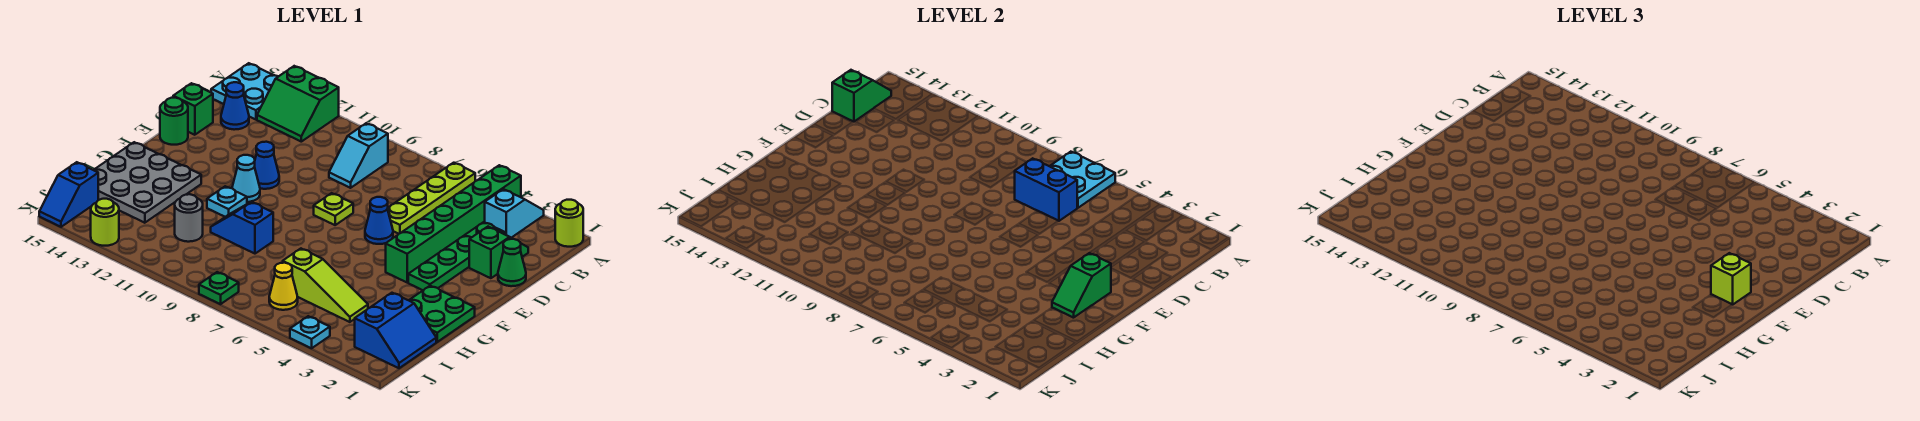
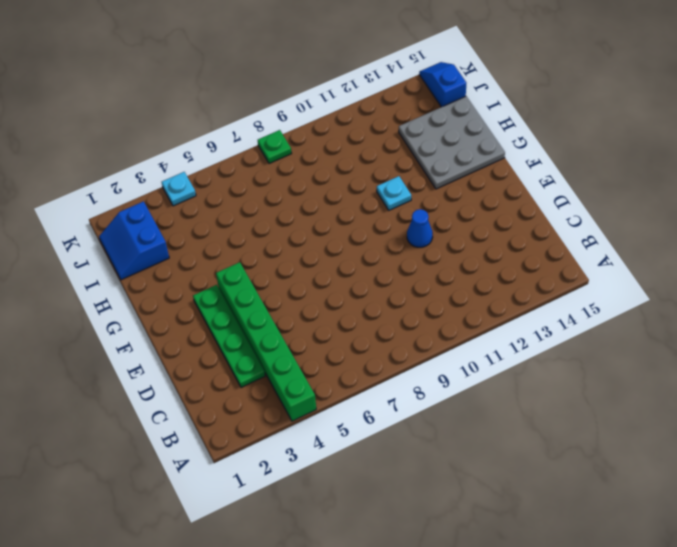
none -> lime round brick A1 level 1
none -> cyan slope A3:B3 level 1 top B
none -> lime plate A6:D6 level 1
none -> green slope A12:B13 level 1 top A

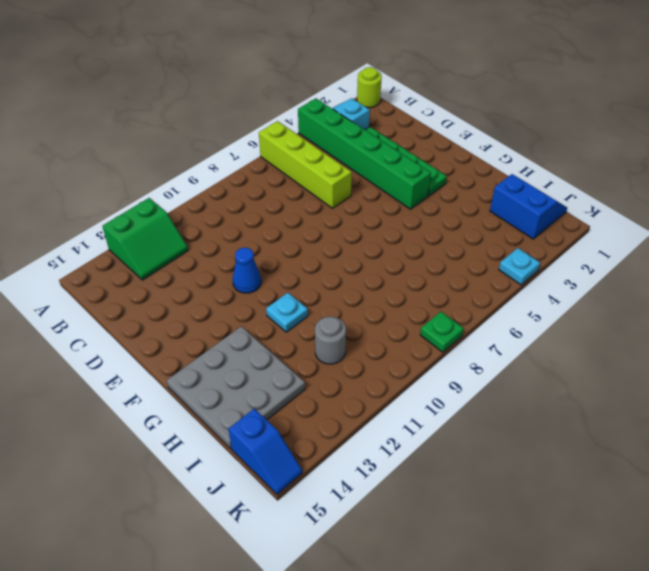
lime brick A6:D6 level 1 -> lime plate A6:D6 level 1
none -> cyan plate A14:B15 level 1
none -> cyan slope B9:C9 level 1 top B
none -> green slope C2:D2 level 1 top D
none -> blue cone C14 level 1

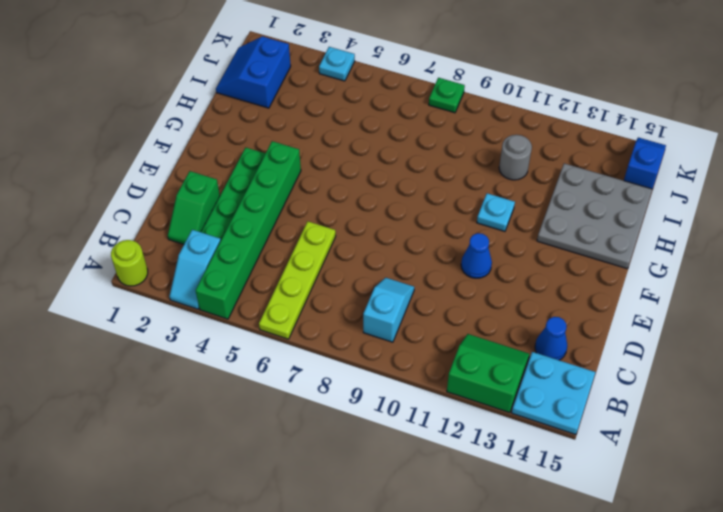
none -> green cone D1 level 1
none -> green brick D15 level 1
none -> blue cone E6 level 1
none -> lime plate E8 level 1

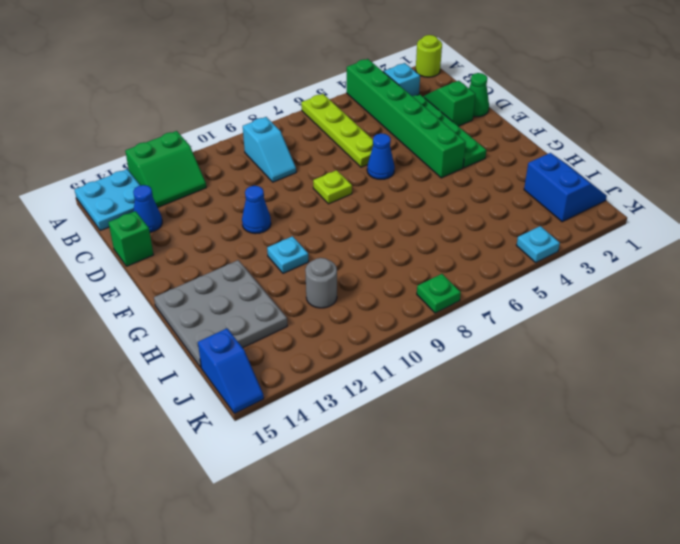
none -> green round brick E15 level 1
none -> cyan cone F11 level 1
none -> green plate G1:H2 level 1
none -> blue slope H9:H10 level 1 top 9

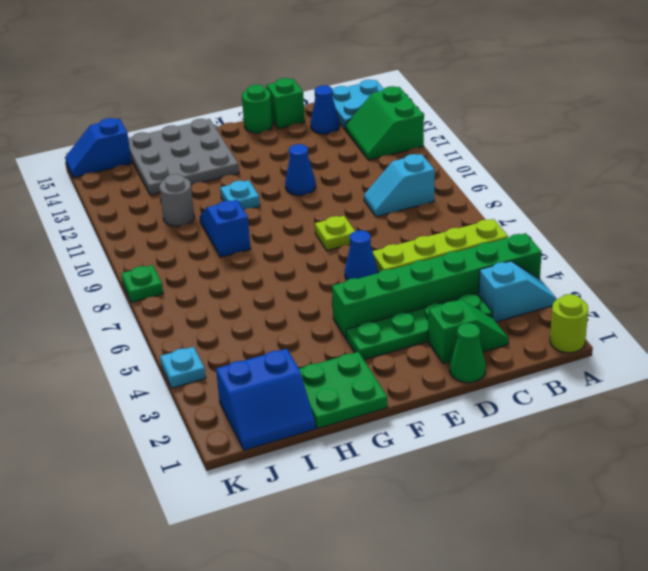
none -> cyan cone F11 level 1
none -> lime slope I4:I6 level 1 top 6
none -> yellow cone J6 level 1
none -> lime round brick K13 level 1

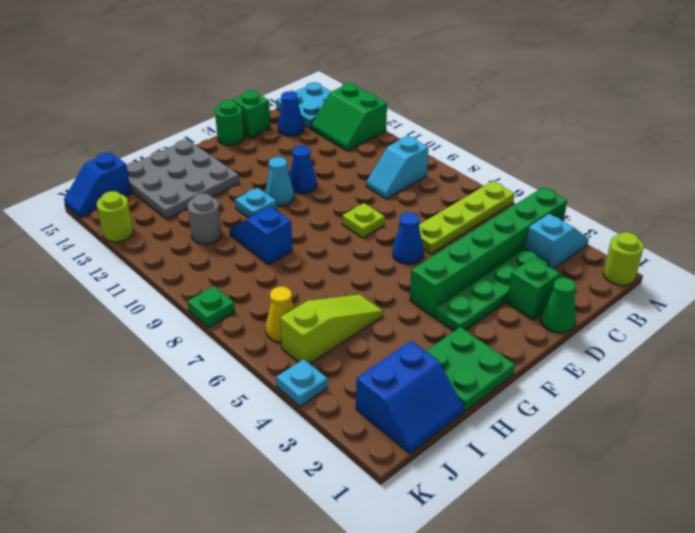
lime slope H5:J5 level 1 top J -> lime slope I4:I6 level 1 top 6
none -> cyan plate A6:B7 level 2
none -> green slope B15:C15 level 2 top C
none -> blue brick C6:C7 level 2
none -> green slope F2:G2 level 2 top F

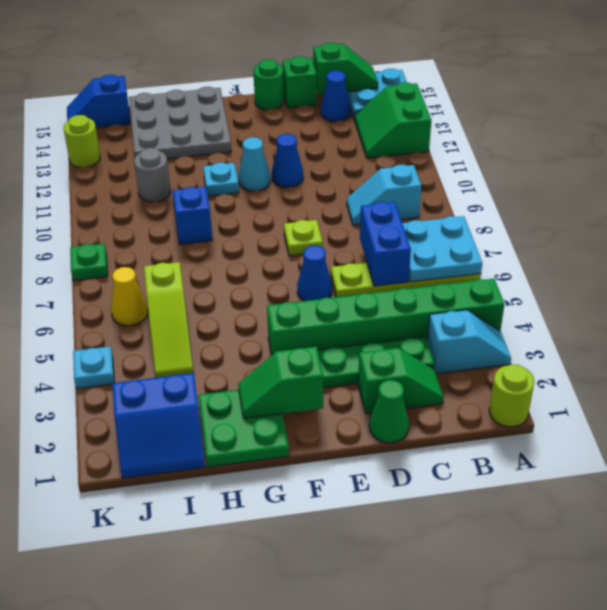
none -> lime brick F2 level 3

